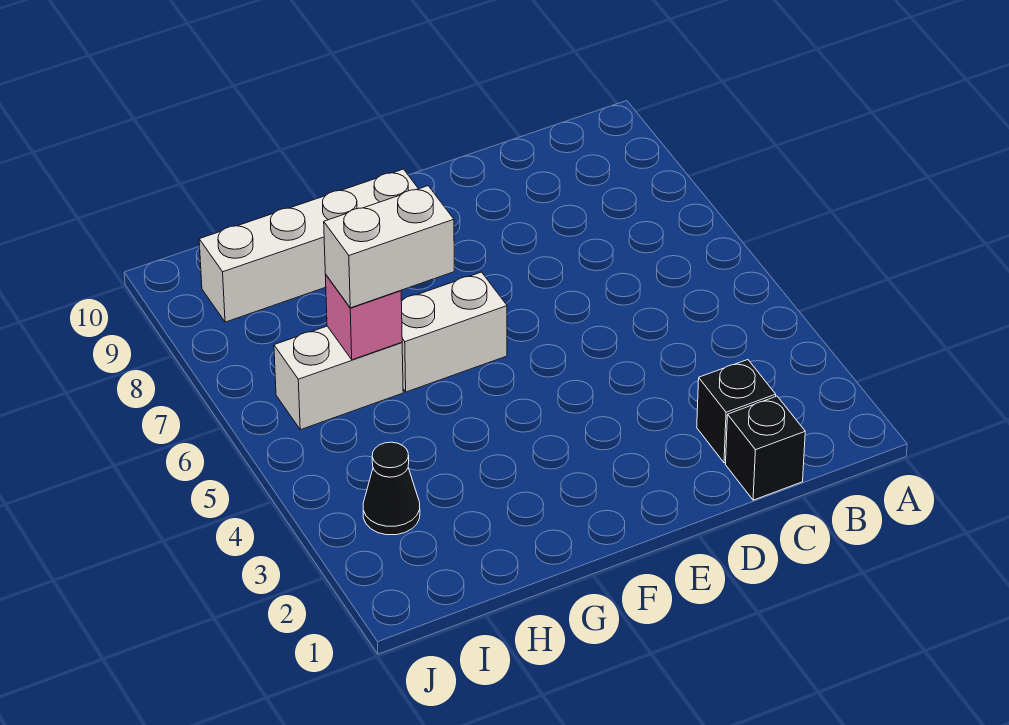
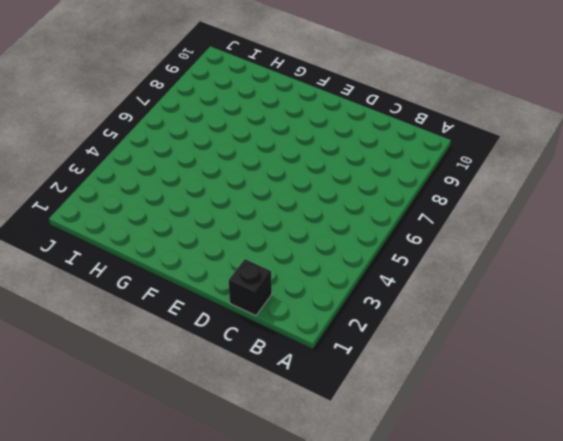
none -> black brick C2 level 1
none -> white brick F6:G6 level 1

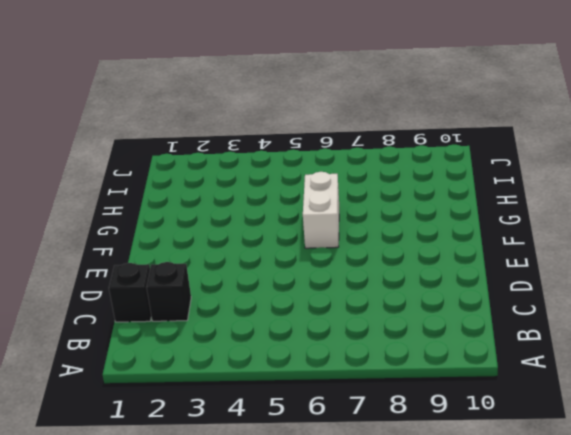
none -> white brick F9:I9 level 1
none -> white brick H6:I6 level 1

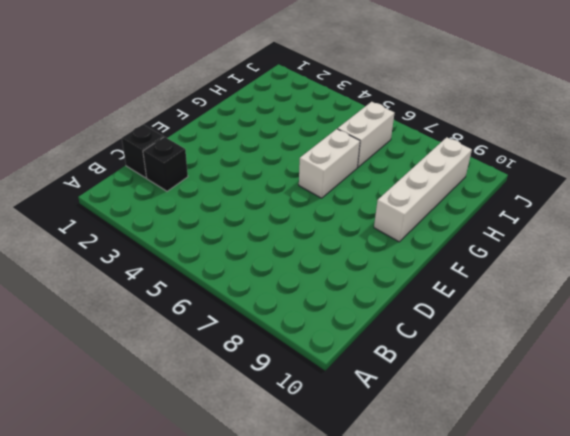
none -> black cone I3 level 1
none -> pink brick H6 level 2

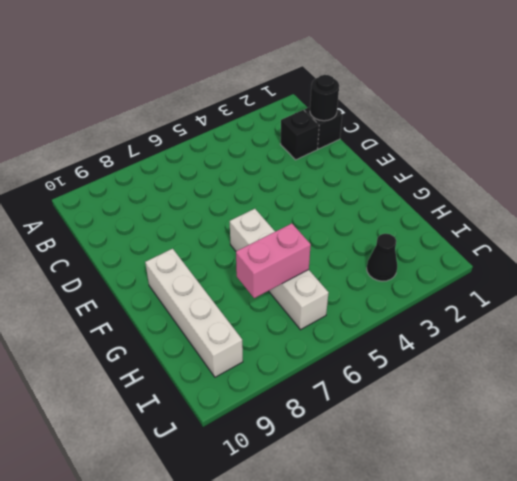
black round brick C1 level 2 -> none
pink brick H6:H7 level 2 -> pink brick H6 level 2
none -> white brick G6:H6 level 3

